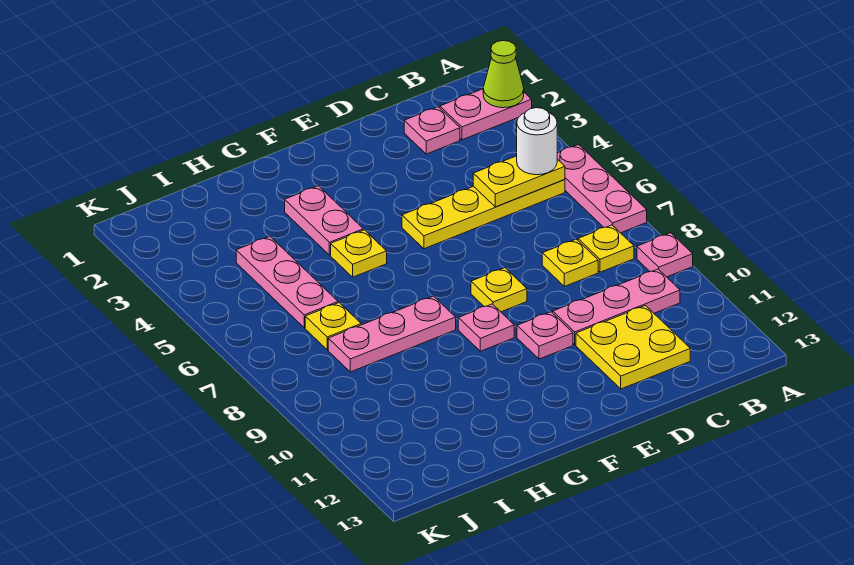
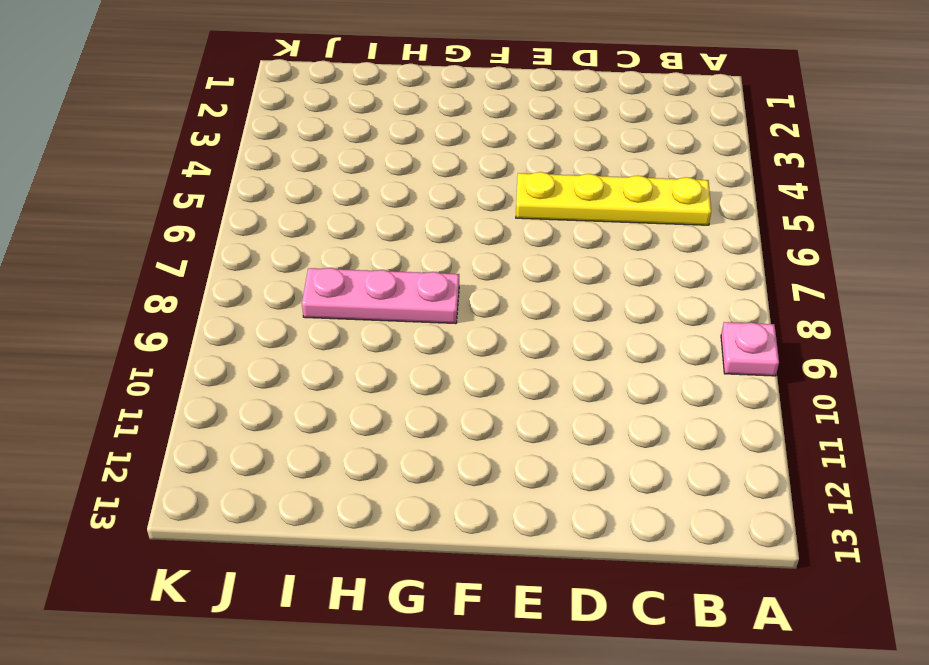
none -> pink plate A2:B2 level 1
none -> pink plate A5:A7 level 1
none -> yellow plate B8 level 1

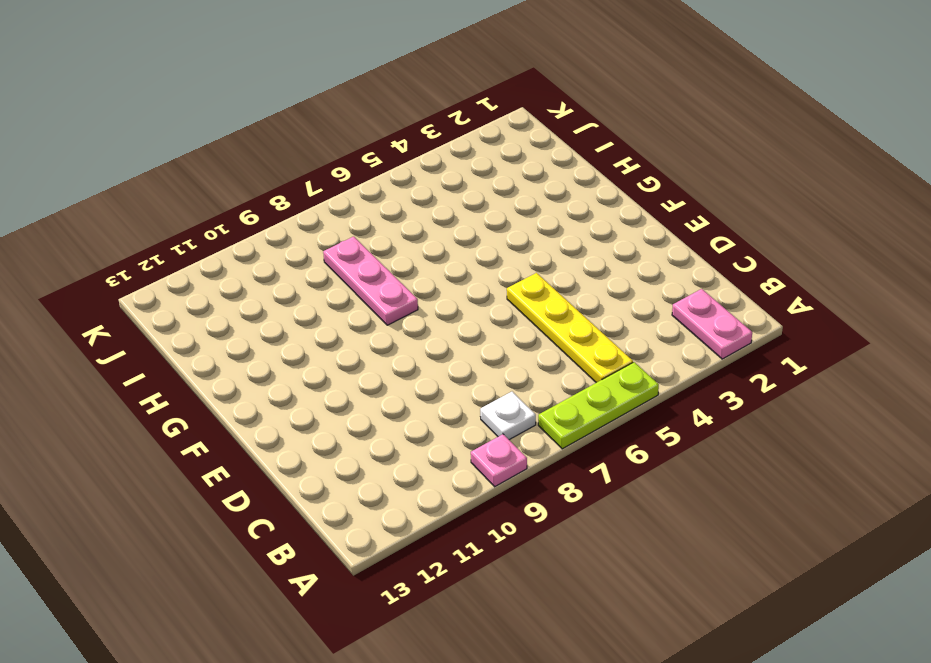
lime plate A5:A7 level 1 -> pink plate A5:A7 level 1
white plate B8 level 1 -> yellow plate B8 level 1
none -> pink plate B10:D10 level 1
none -> pink plate C2 level 1
none -> yellow plate C8 level 1

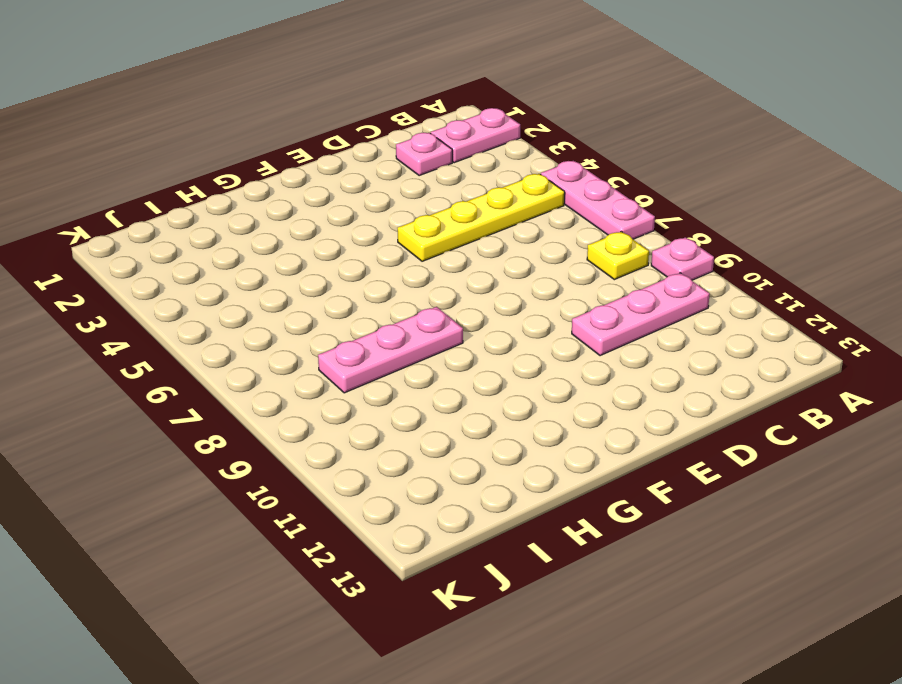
none -> yellow plate C8 level 1
none -> yellow plate C11:D12 level 1
none -> yellow plate E8 level 1

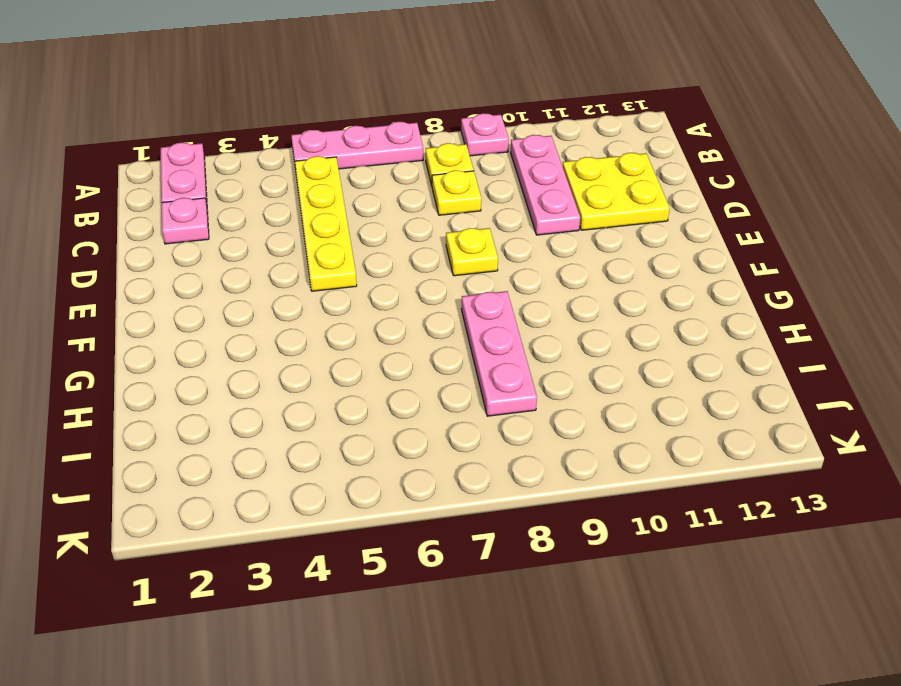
none -> pink plate E10 level 1
none -> pink plate F9 level 1
none -> pink plate G3:G4 level 1

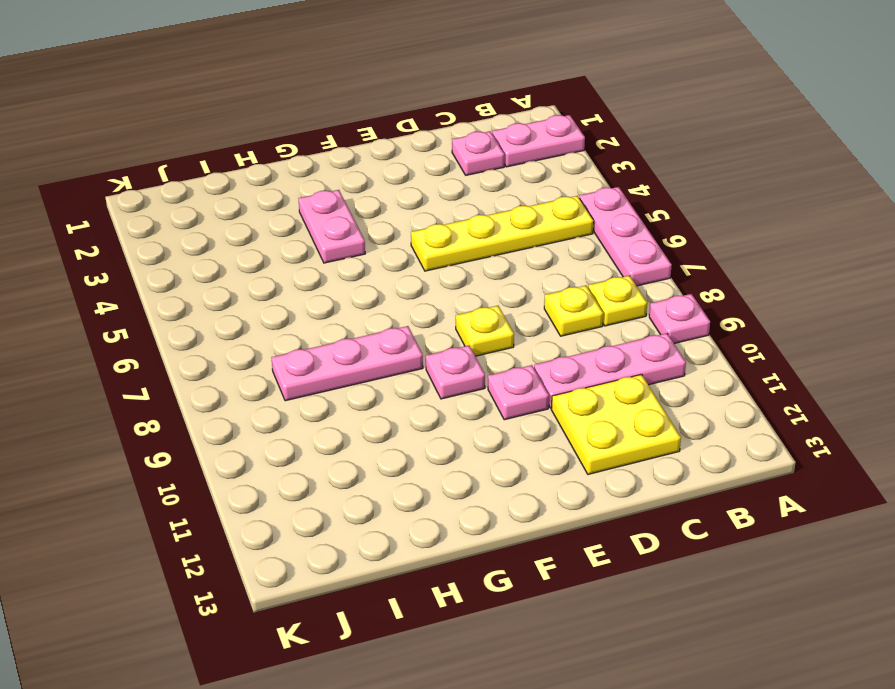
none -> yellow plate G5 level 1
none -> pink plate I4:I6 level 1
none -> yellow plate I7 level 1

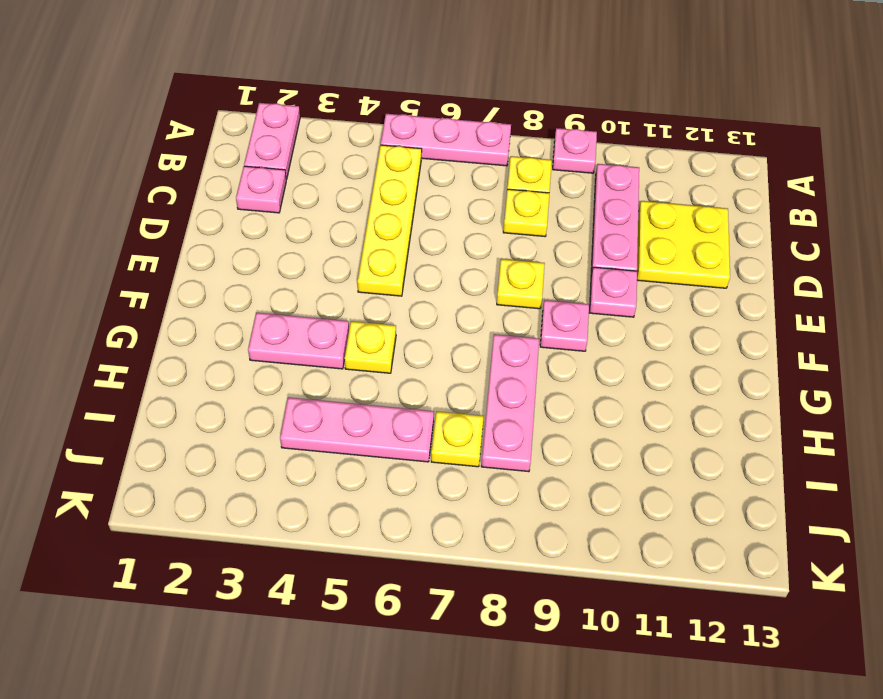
none -> lime cone A2 level 2
none -> yellow plate B5:C5 level 2
none -> white round brick B5 level 3

